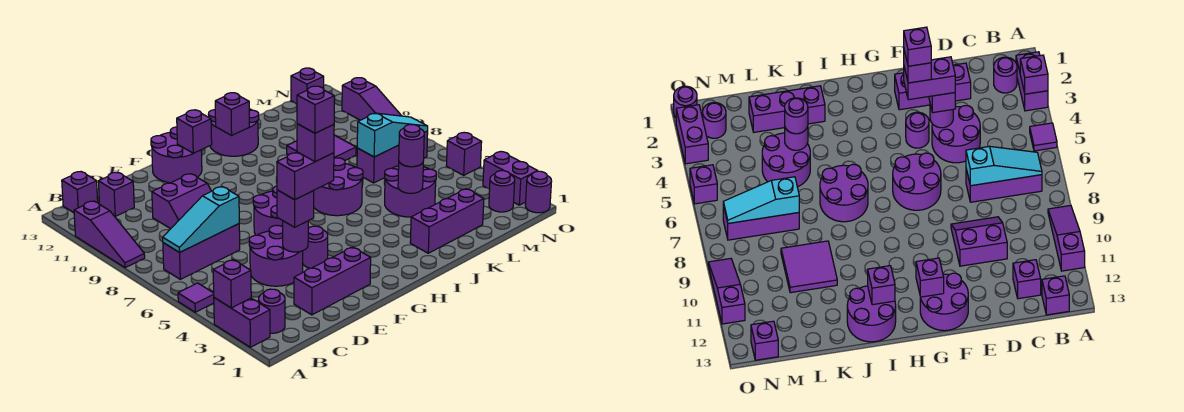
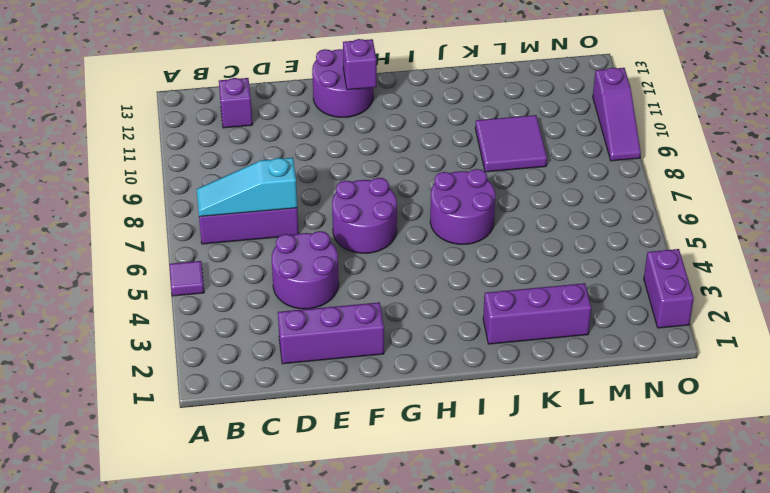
none -> purple brick A2:A3 level 1
none -> purple slope A9:A11 level 1 top 11
none -> purple round brick B2 level 1
none -> purple brick B13 level 1

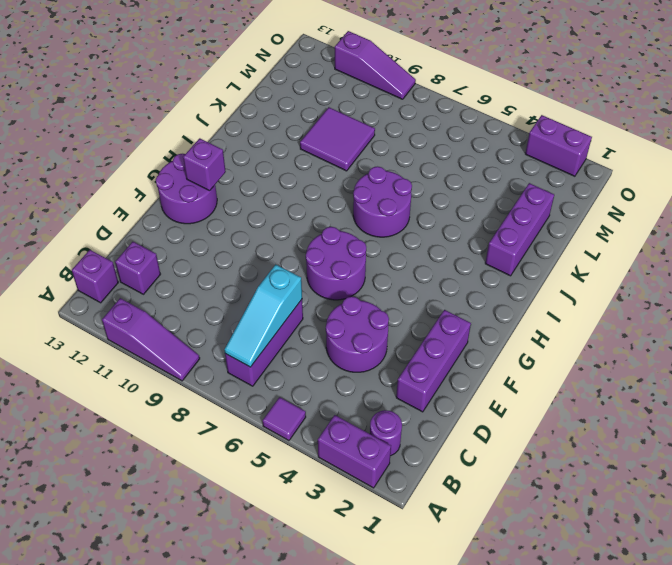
none -> purple slope D9:E10 level 1 top 10
none -> purple round brick F4 level 1
none -> purple round brick I12:J13 level 1
none -> purple round brick K4:L5 level 1

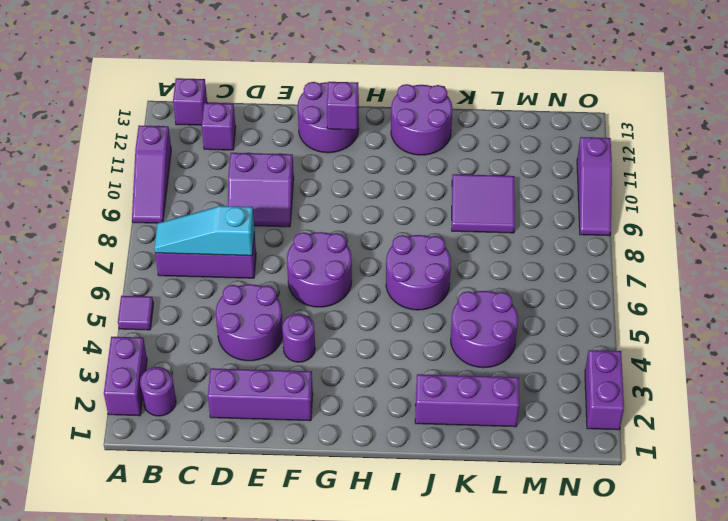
none -> purple brick L7:N7 level 1
none -> purple round brick N2 level 1
none -> purple brick N13 level 1
none -> purple round brick O1 level 1

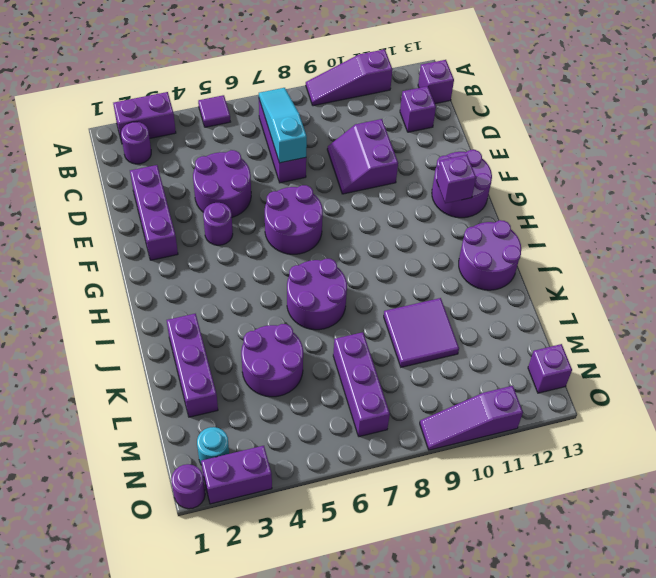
cyan round brick N2 level 1 -> purple round brick N2 level 1
none -> purple brick O5 level 1
none -> purple brick A3 level 2
none -> purple round brick E4 level 2
none -> purple brick I12 level 2

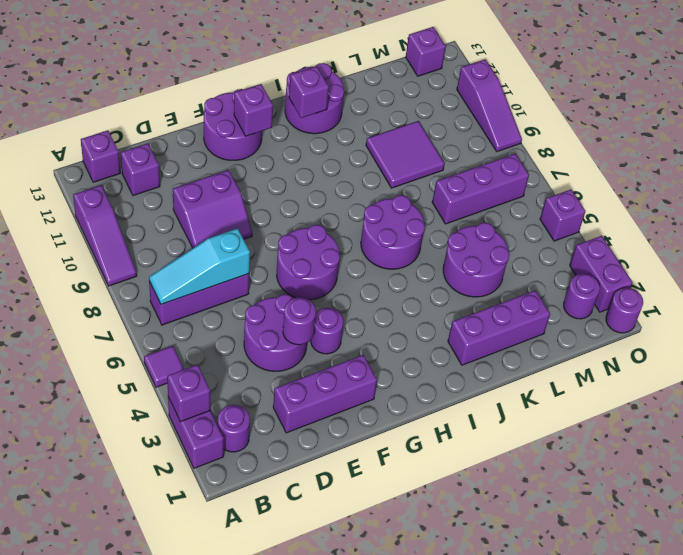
none -> purple round brick K4 level 2
none -> cyan slope L7:N7 level 2 top L
none -> purple brick E4 level 3
none -> purple round brick K4 level 3

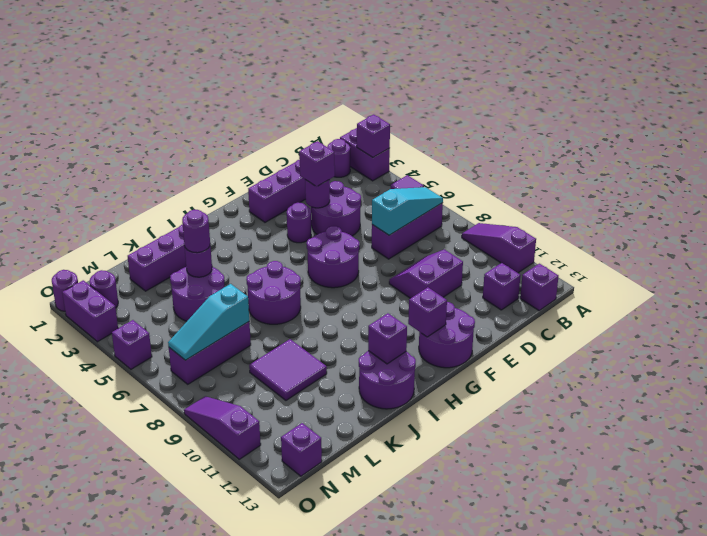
none -> purple brick E4:F4 level 4
none -> purple brick F4 level 5
none -> purple brick F4 level 6

